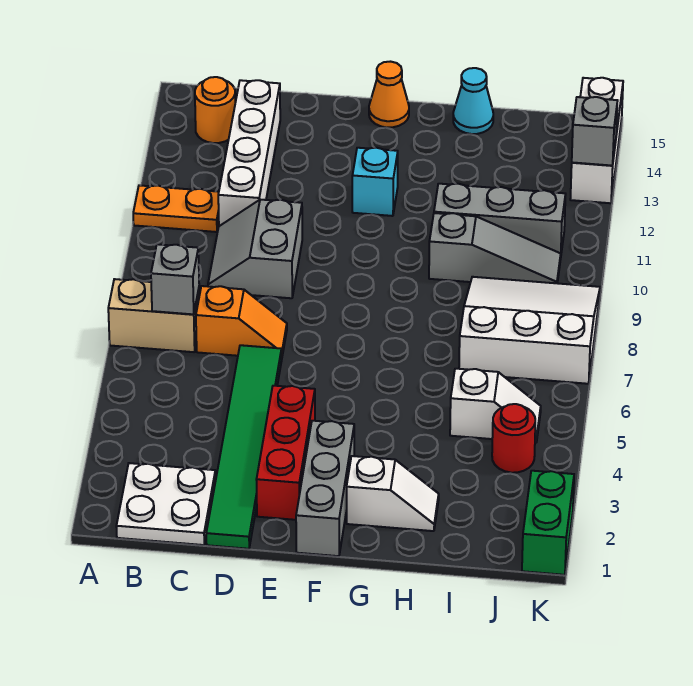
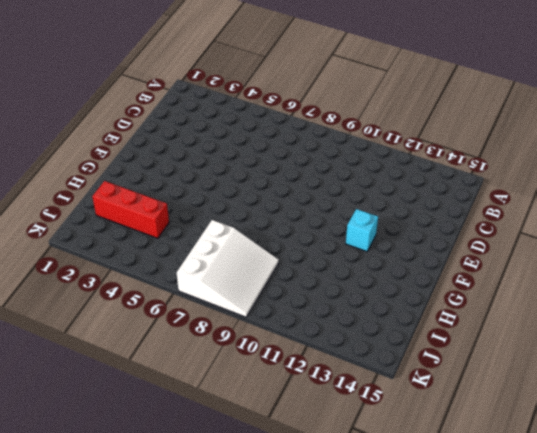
red brick I2:I4 level 1 -> red brick E2:E4 level 1
none -> tan brick A7:B7 level 1
none -> orange plate A11:B11 level 1
none -> white plate B1:C2 level 1

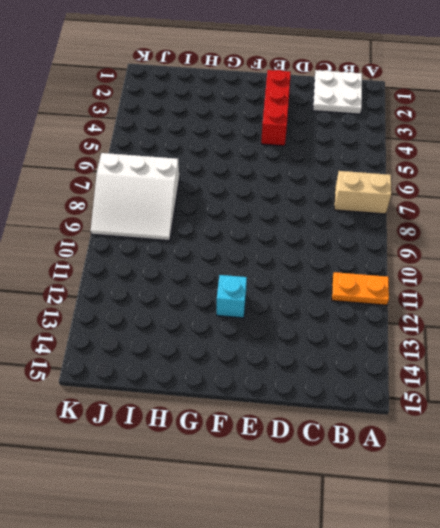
none -> orange round brick B14 level 1
none -> orange slope C7:D7 level 1 top C
none -> grey slope C9:D10 level 1 top D

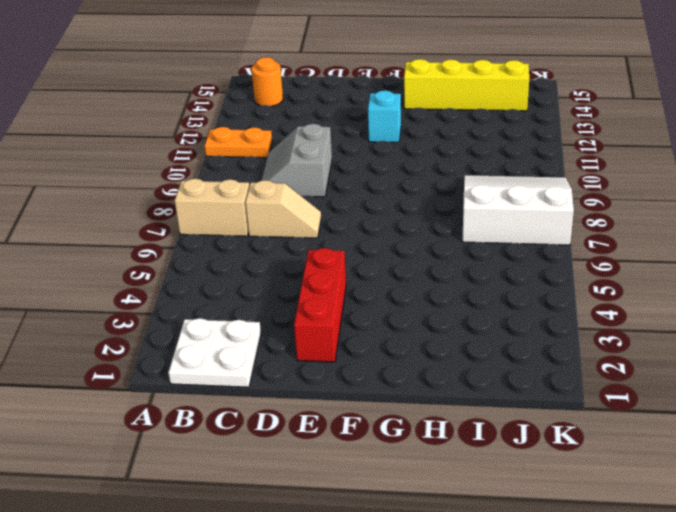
tan slope C7:D7 level 1 top C -> orange slope C7:D7 level 1 top C
yellow brick G14:J14 level 1 -> none
none -> white brick C11:C14 level 1
none -> green tile D1:D6 level 1
none -> grey brick F1:F3 level 1

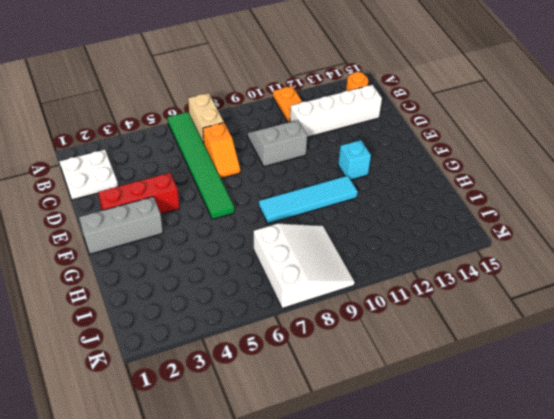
green tile A6:F6 level 1 -> green tile D1:D6 level 1
cyan tile G8:G11 level 1 -> none
none -> orange cone F15 level 1
none -> white slope G2:H2 level 1 top G
none -> grey slope H10:J10 level 1 top H

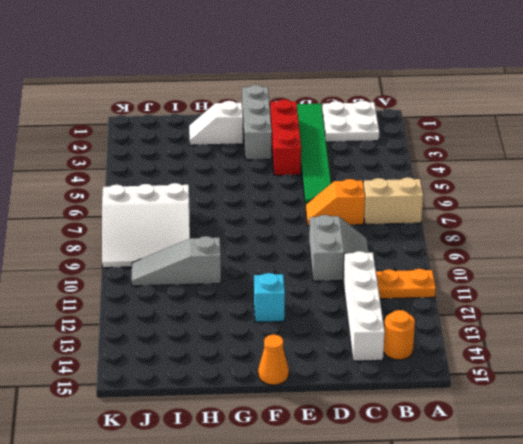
none -> grey brick H11:J11 level 1
none -> cyan cone H15 level 1
none -> white slope I5:J5 level 1 top I

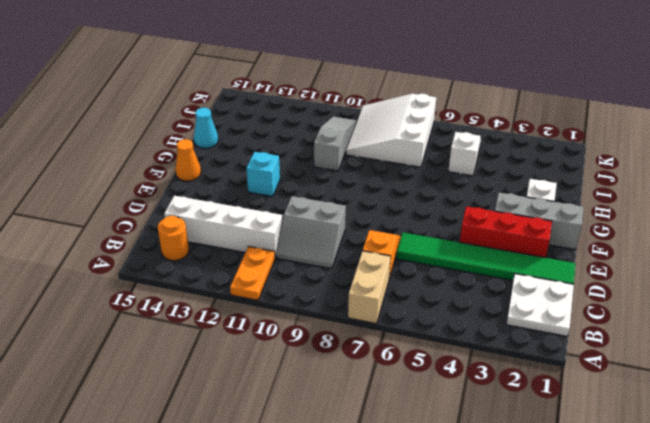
none -> grey brick H11:J11 level 1
none -> red round brick J4 level 1
none -> green brick K1:K2 level 1

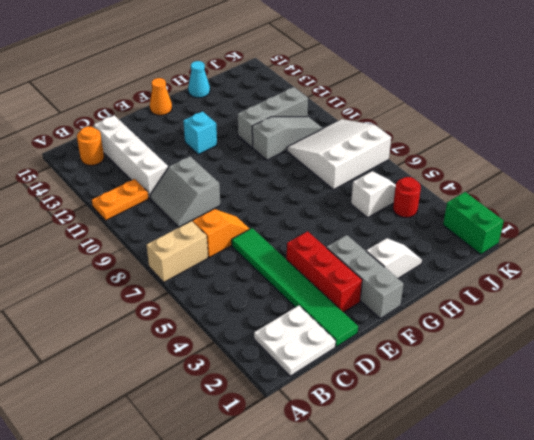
none -> white brick K13:K15 level 1
none -> grey brick B7 level 2
none -> grey brick K13 level 2

